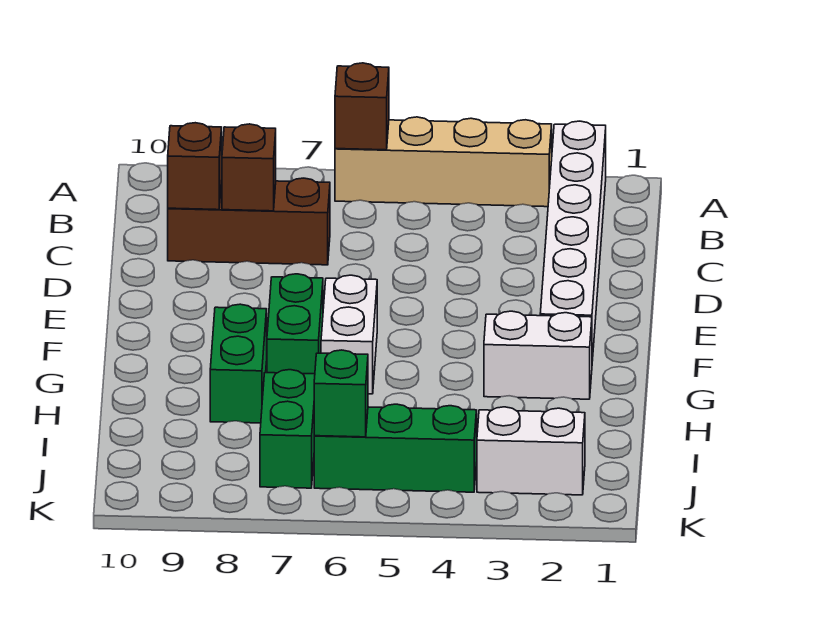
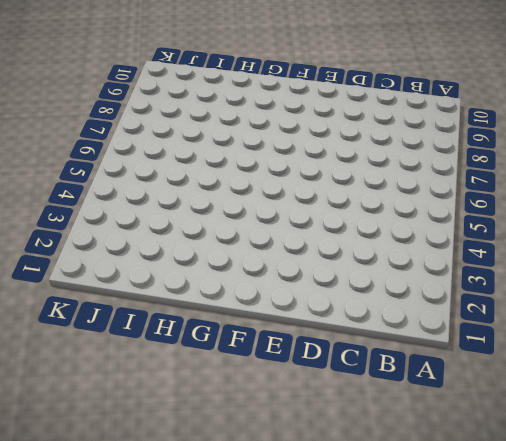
none -> white brick A2:F2 level 1
none -> tan brick A3:A6 level 1
none -> brown brick C7:C9 level 1

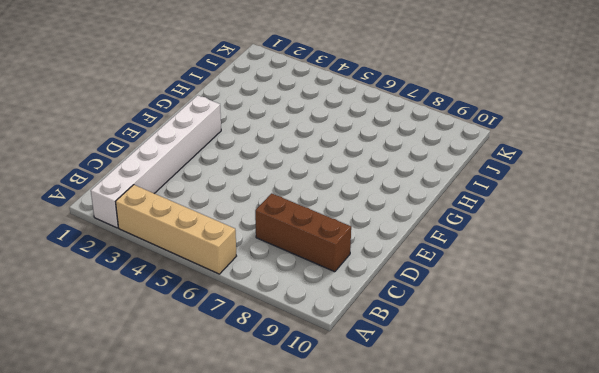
none -> white brick F6:G6 level 1
none -> green brick F7:G7 level 1
none -> white brick G2:G3 level 1

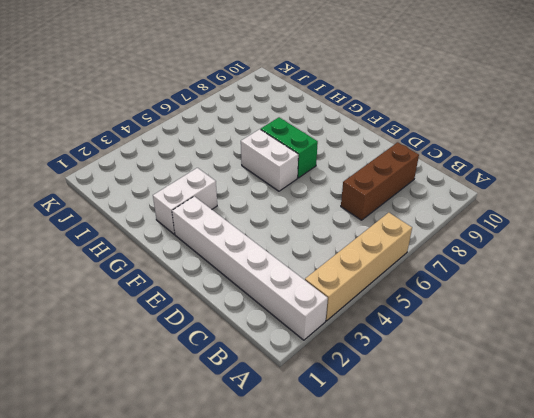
none -> green brick G8:H8 level 1
none -> green brick I7:J7 level 1
none -> white brick J2:J3 level 1

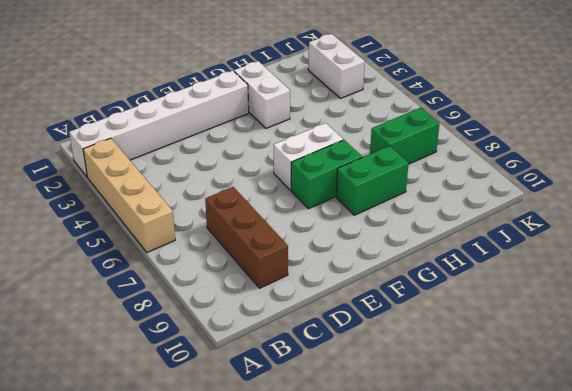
none -> green brick J4:J6 level 1
none -> brown brick A6 level 2
none -> brown brick C8 level 2

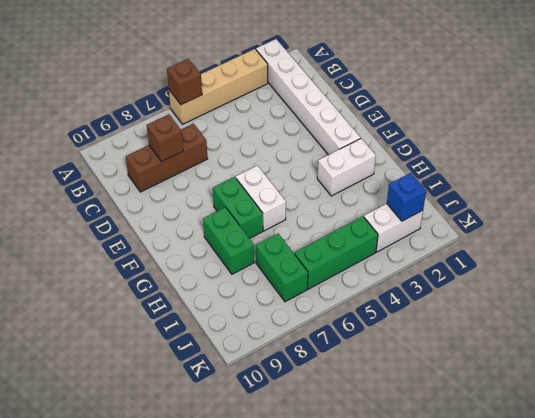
blue brick J2 level 2 -> none
none -> brown brick C9 level 2
none -> green brick J6 level 2

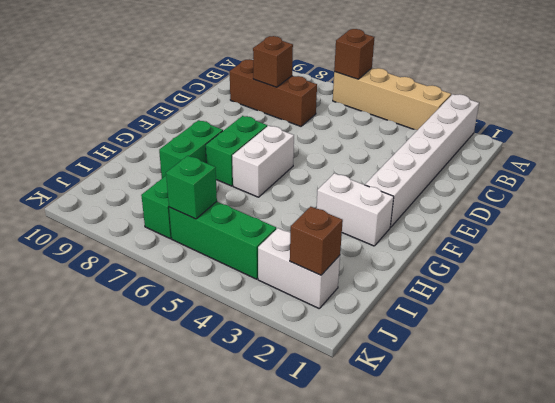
brown brick J2 level 2 -> brown brick C9 level 2

